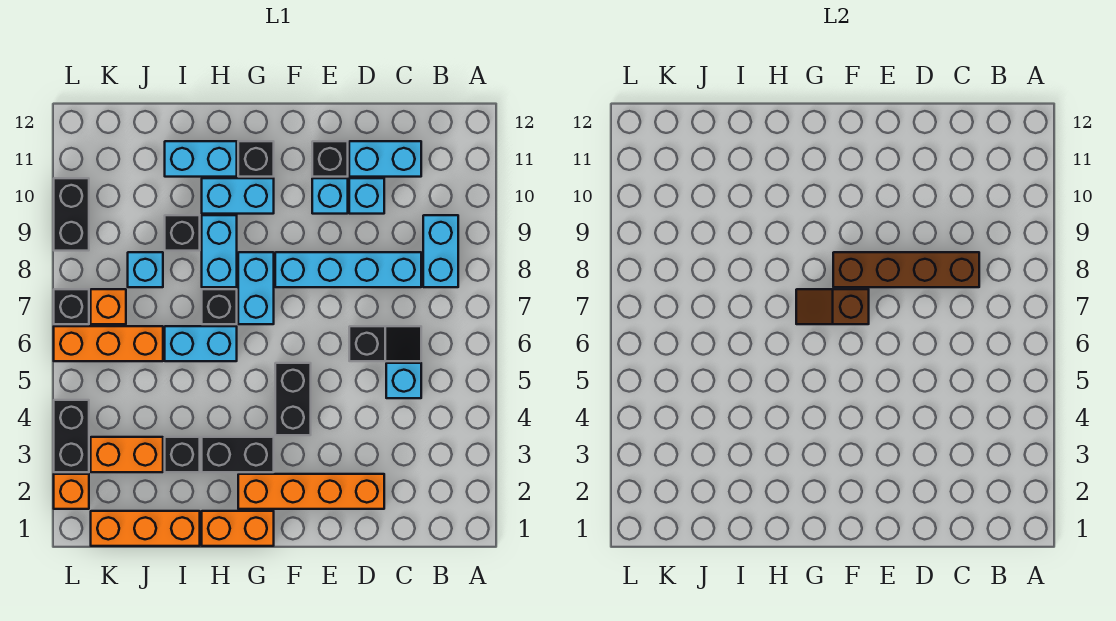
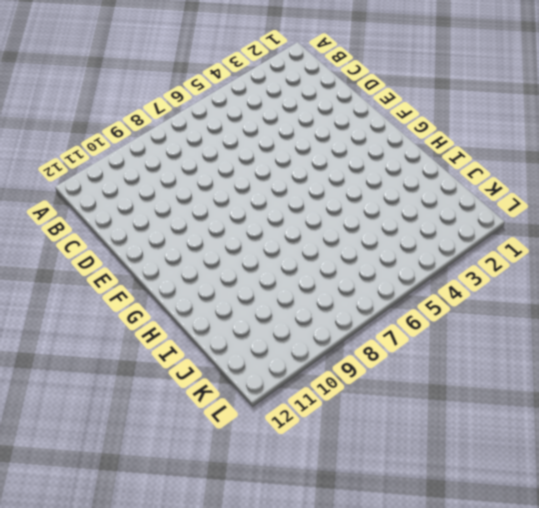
none -> cyan brick B8:B9 level 1
none -> cyan brick C5 level 1
none -> black slope C6:D6 level 1 top D
none -> cyan brick C8:F8 level 1

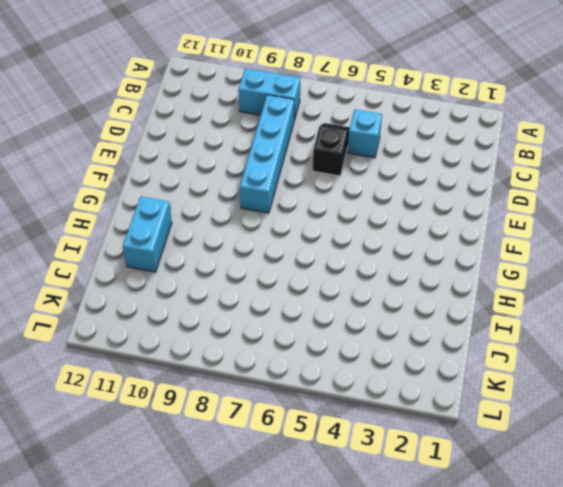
none -> cyan brick C11:D11 level 1
none -> orange brick D2:G2 level 1
none -> cyan brick D10 level 1
none -> cyan brick E10 level 1

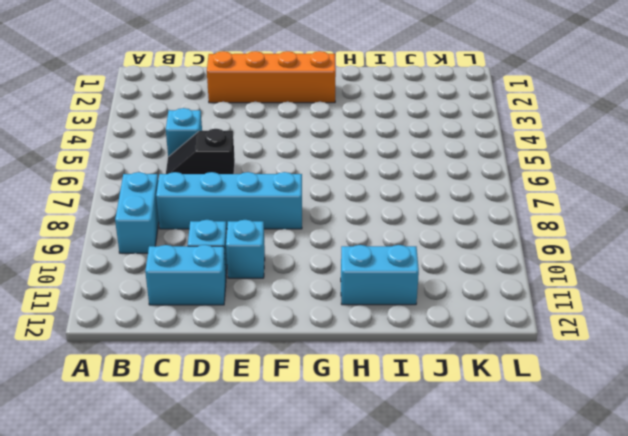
none -> black brick E11 level 1
none -> black brick F4:F5 level 1
none -> orange brick G1:H1 level 1
none -> black brick G3:H3 level 1

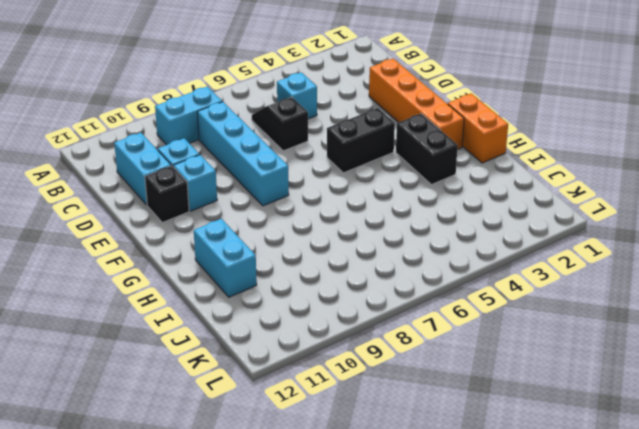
none -> cyan brick G7:G8 level 1
none -> cyan brick G10:H10 level 1
none -> black brick G11 level 1
none -> cyan brick H6:I6 level 1

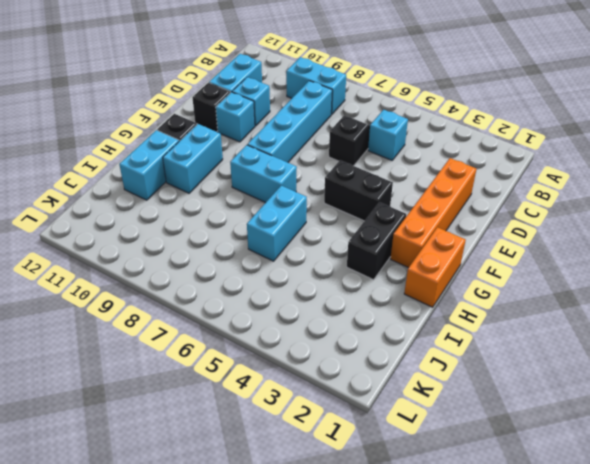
none -> black brick H7 level 1
none -> cyan brick H8:H9 level 1
none -> orange brick I1:K1 level 1
none -> black brick I3 level 1

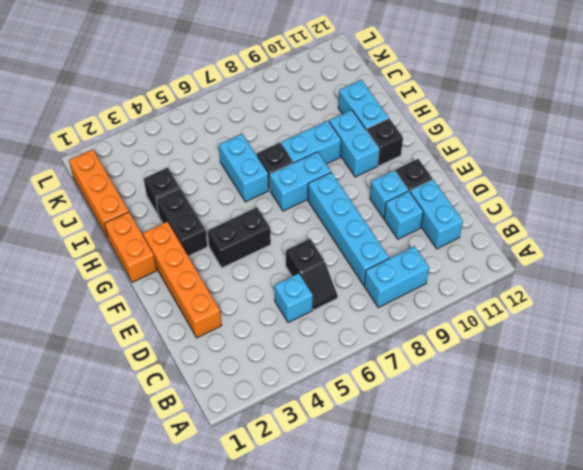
none -> black brick I9 level 1
none -> orange brick J3:K3 level 1
none -> orange brick J6:L6 level 1
none -> cyan brick J8 level 1

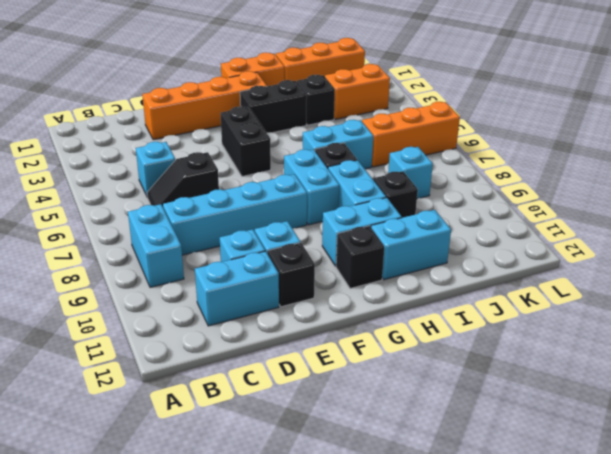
none -> orange brick K7 level 1
none -> orange brick L2 level 1
none -> black brick L3:L4 level 1
none -> black brick L7 level 1

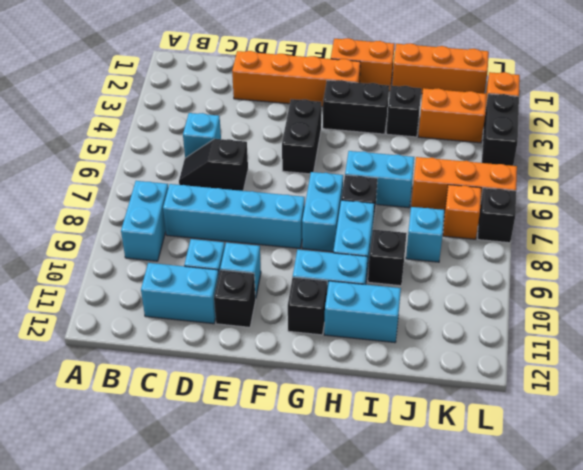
none -> black brick L9:L10 level 1
none -> brown brick C8:F8 level 2
none -> brown slope F7:G7 level 2 top F

